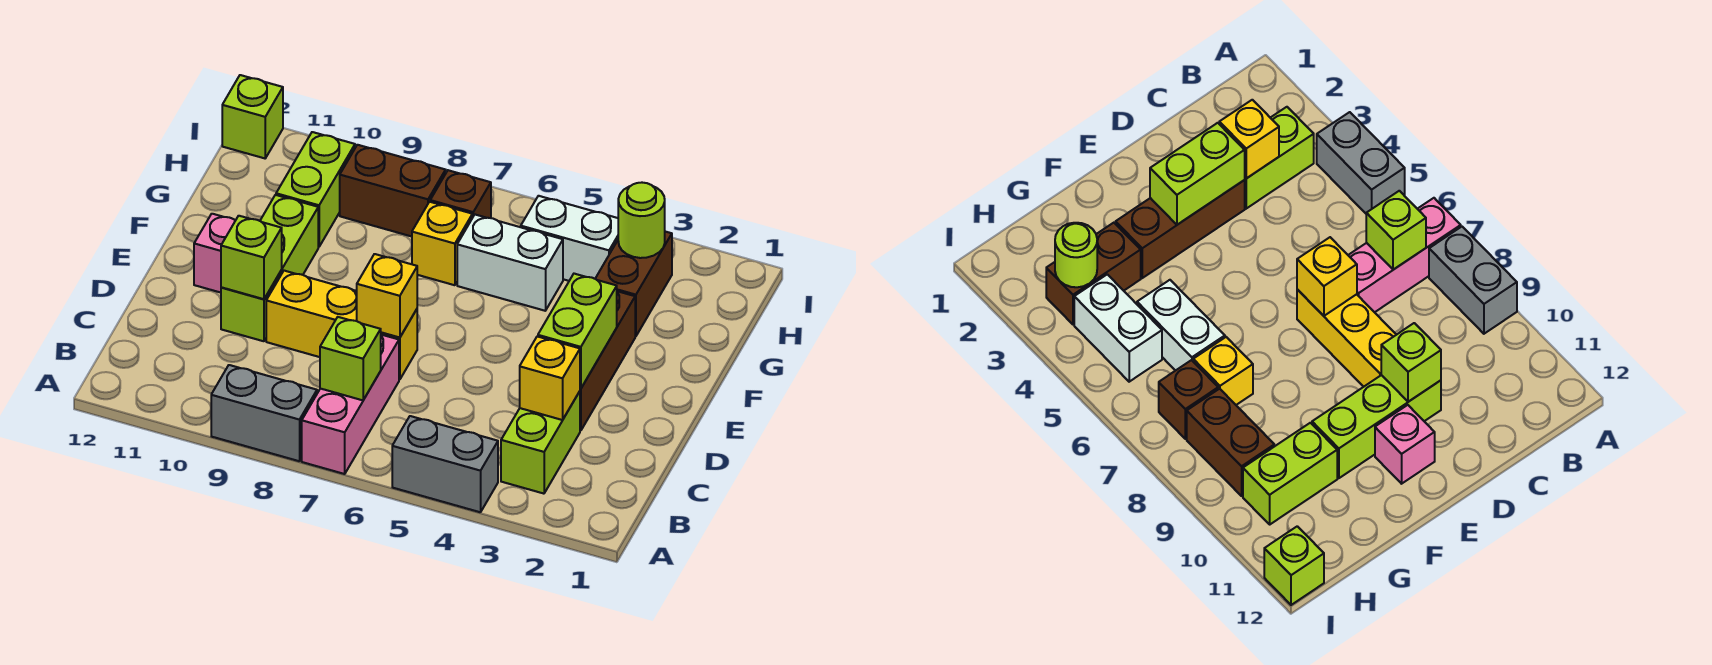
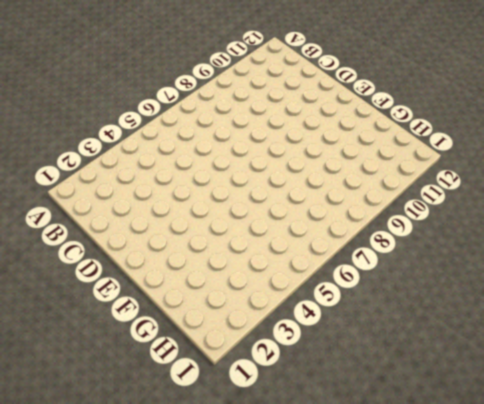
none -> grey brick A4:A5 level 1
none -> pink brick A7:C7 level 1
none -> grey brick A8:A9 level 1

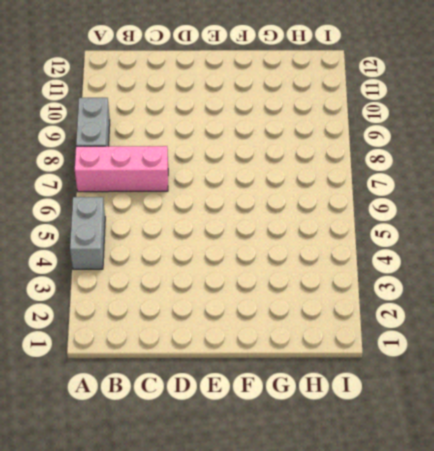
none -> lime brick B3:C3 level 1
none -> brown brick D3:F3 level 1
none -> yellow brick D7:D9 level 1

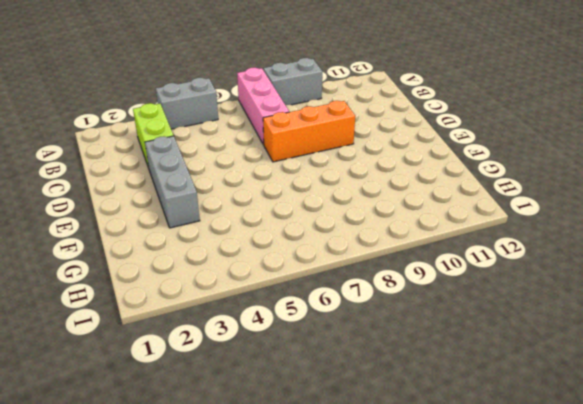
grey brick D3:F3 level 1 -> brown brick D3:F3 level 1
orange brick D7:D9 level 1 -> yellow brick D7:D9 level 1
none -> lime brick D10:F10 level 1
none -> pink brick E11 level 1
none -> brown brick G3:H3 level 1

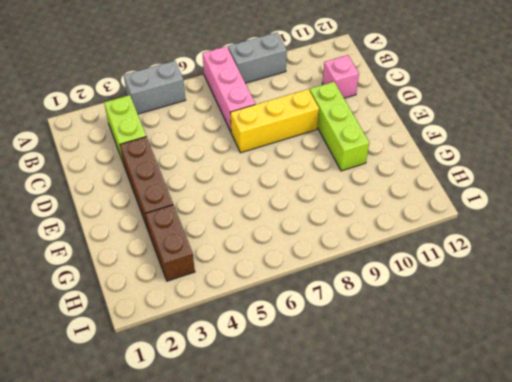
pink brick C11 level 1 -> pink brick E11 level 1
none -> white brick G5:G6 level 1
none -> yellow brick G7 level 1
none -> lime brick G10:H10 level 1

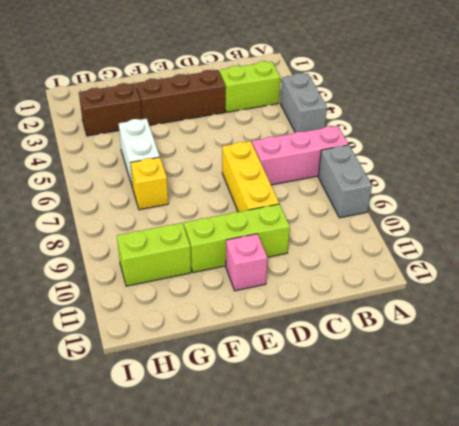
none -> white brick H4:H5 level 1
none -> brown brick H7 level 1
none -> brown brick H8:H9 level 1

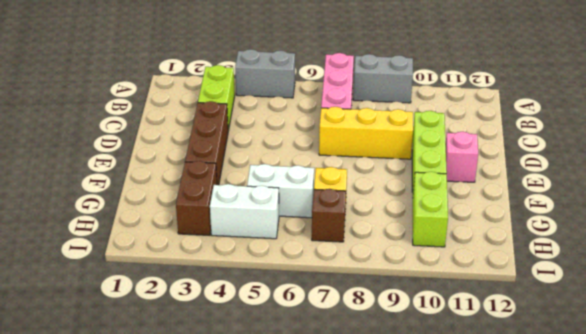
none -> brown brick H8:H9 level 1
none -> lime brick I12 level 1
none -> lime brick B7 level 2

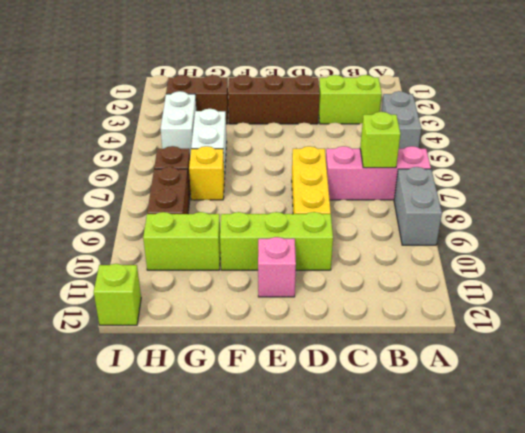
none -> yellow brick C3 level 2
none -> lime brick D3:E3 level 2
none -> yellow brick D7 level 2

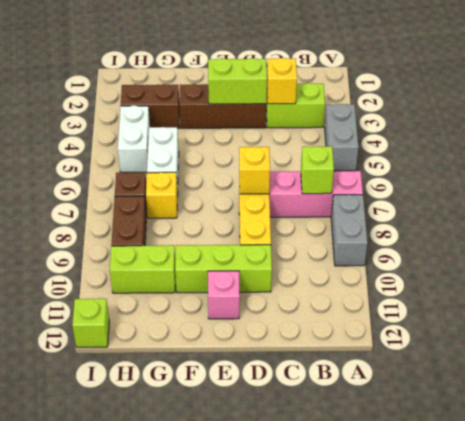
none -> lime brick D10 level 2
none -> lime round brick H3 level 2

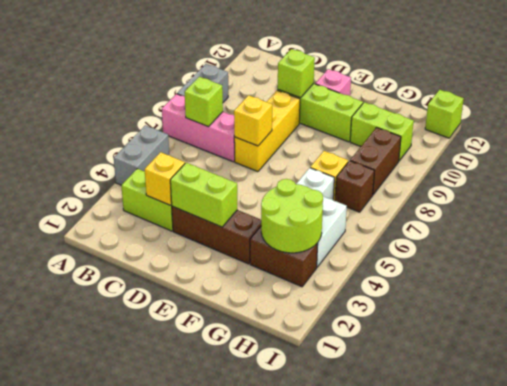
lime round brick G3:H4 level 2 -> lime round brick H3 level 2

